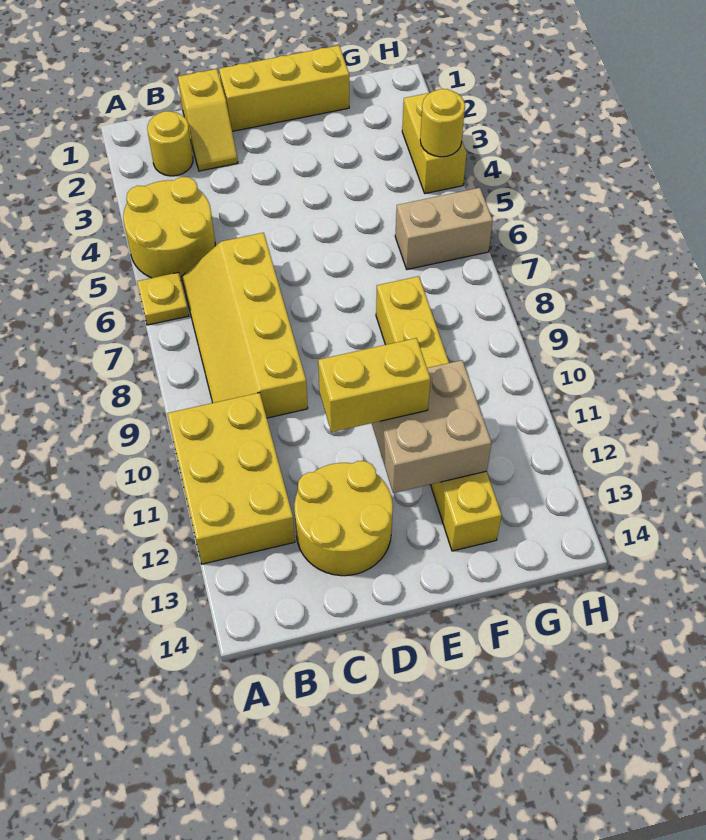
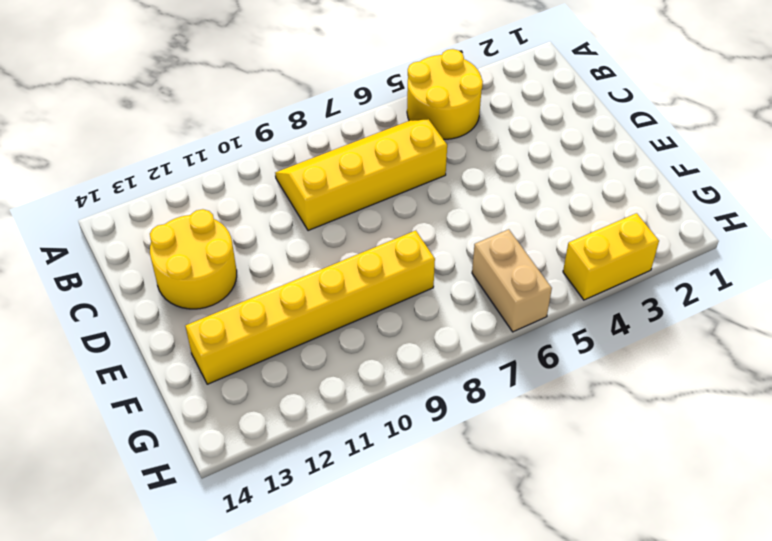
none -> yellow plate A6 level 1
none -> yellow brick A10:B12 level 1
none -> yellow round brick B2 level 1

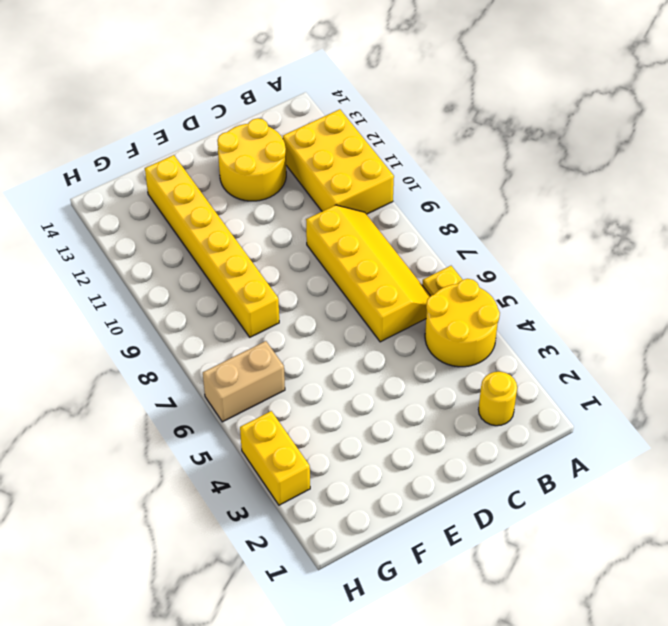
none -> yellow slope C1:C2 level 1 top 1
none -> yellow brick D1:F1 level 1
none -> tan brick E11:F12 level 2

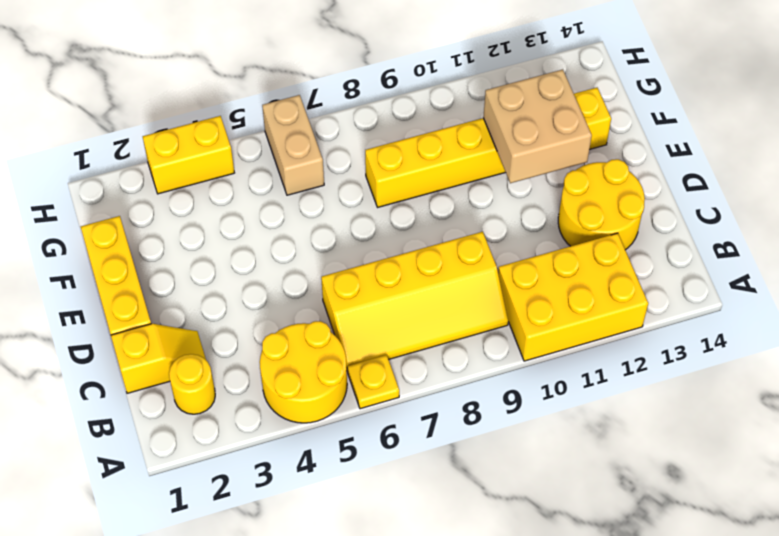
none -> yellow round brick H4 level 2
none -> yellow brick D11:E11 level 3

